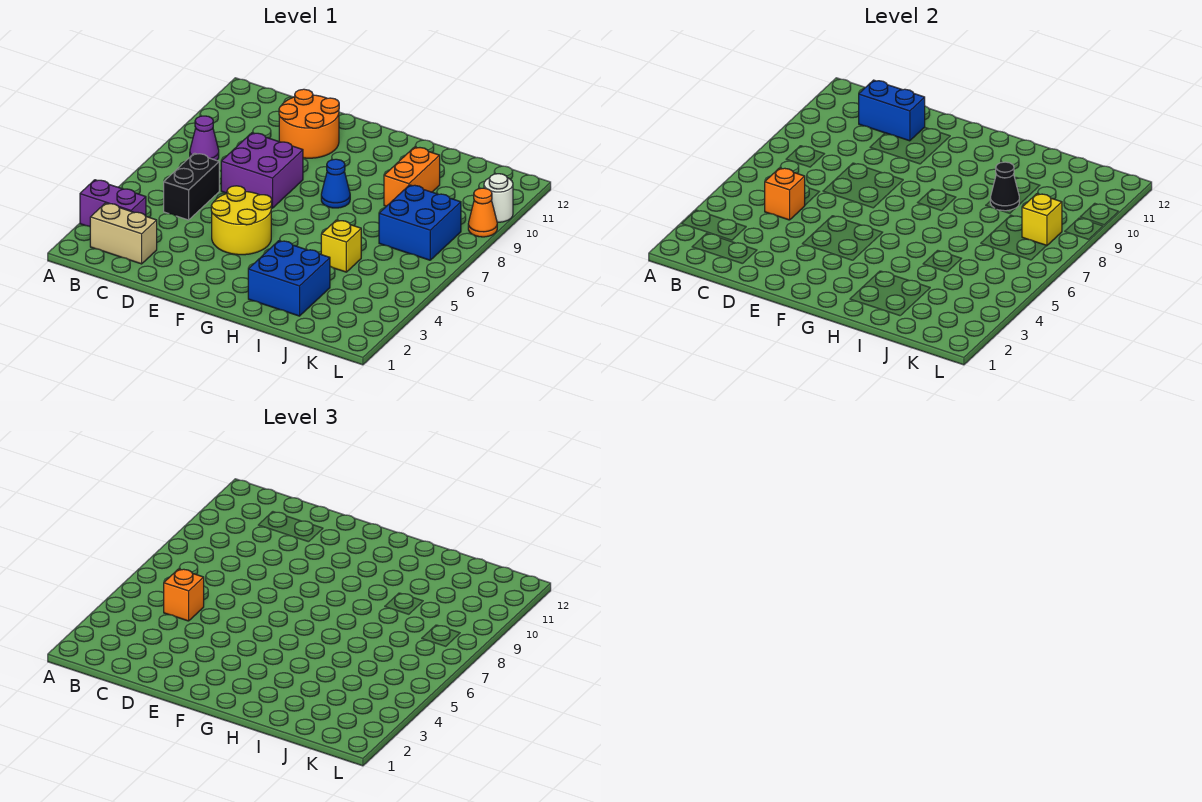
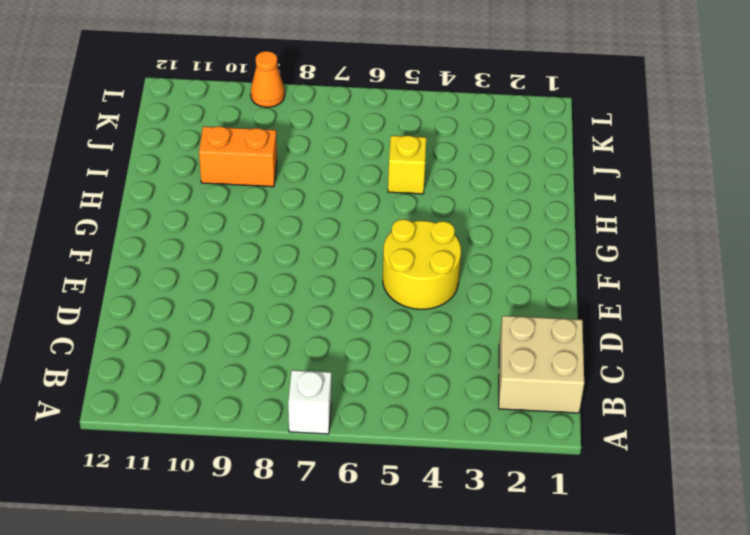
white brick A7 level 1 -> none
tan brick B1:C2 level 1 -> tan brick B2:C2 level 1
none -> purple brick A3:B3 level 1
none -> purple cone B8 level 1
none -> black brick C5:C6 level 1

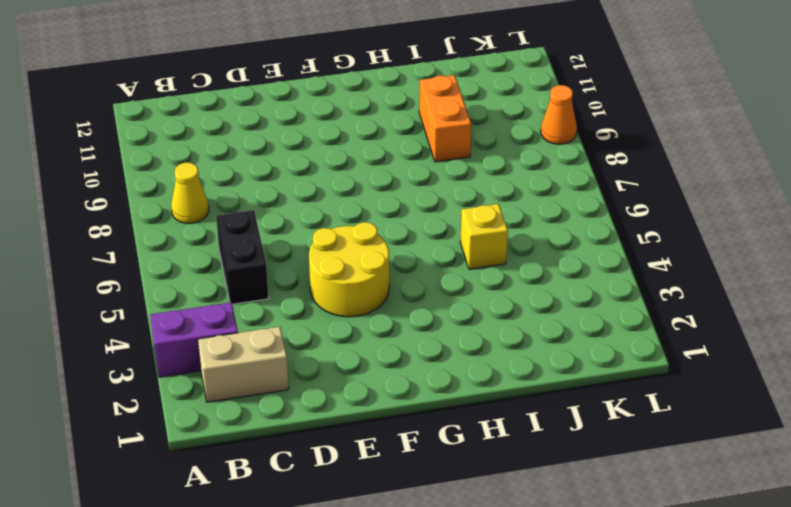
yellow cone B8 level 1 -> purple cone B8 level 1
none -> purple brick D7:E8 level 1
none -> orange round brick D10:E11 level 1
none -> blue cone G8 level 1

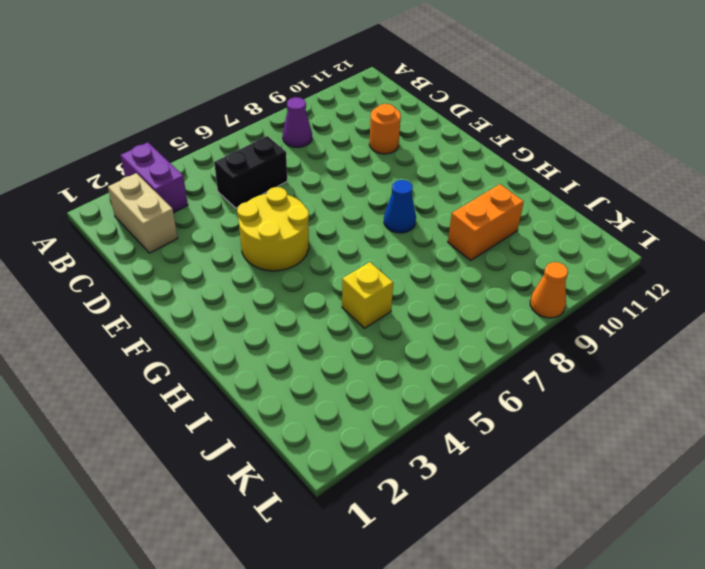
orange round brick D10 level 1 -> orange round brick D10:E11 level 1
none -> purple brick D7:E8 level 1
none -> blue brick H2:I3 level 1
none -> blue brick J7:K8 level 1

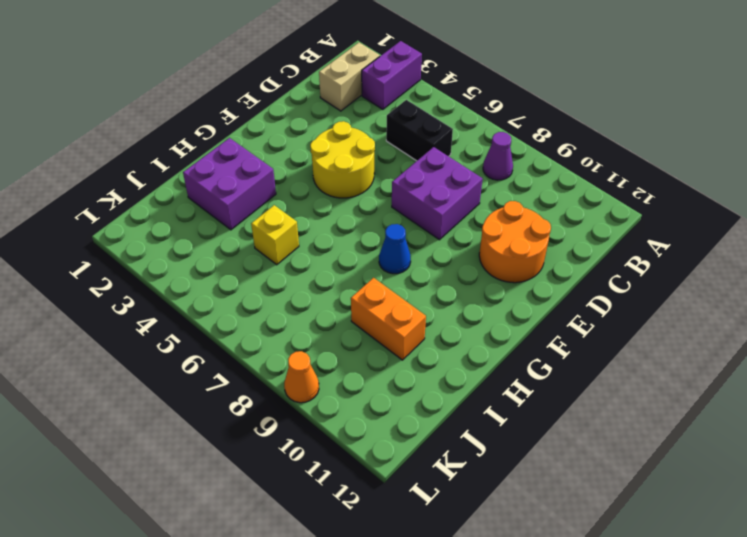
purple brick H2:I3 level 1 -> blue brick H2:I3 level 1
none -> blue brick J7:K8 level 1
none -> white round brick L10 level 1
none -> orange brick C5 level 2

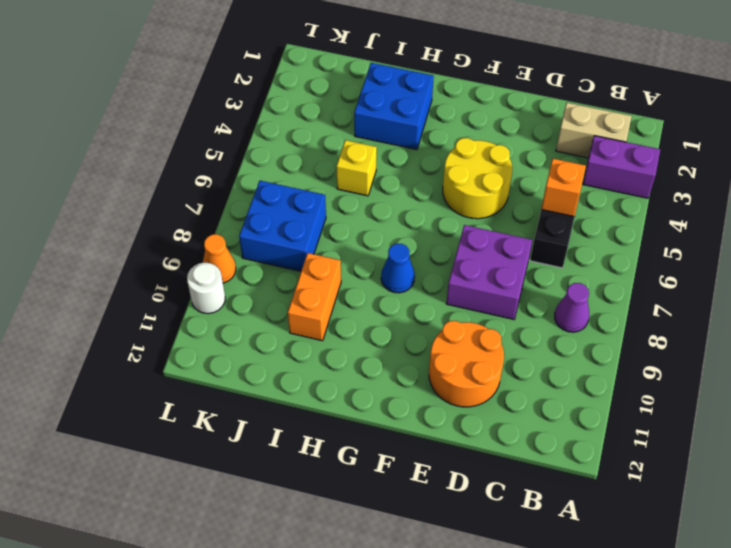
none -> blue brick C11:D11 level 2
none -> black cone I9 level 2
none -> yellow brick K8 level 2

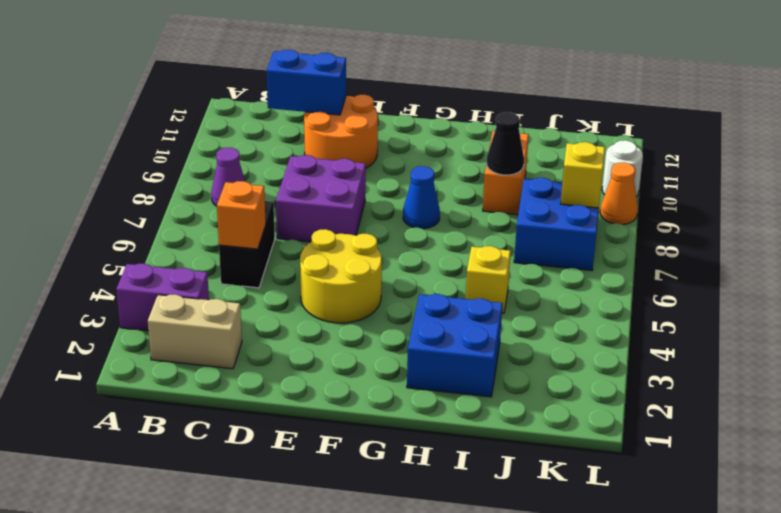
none -> orange brick C5 level 3

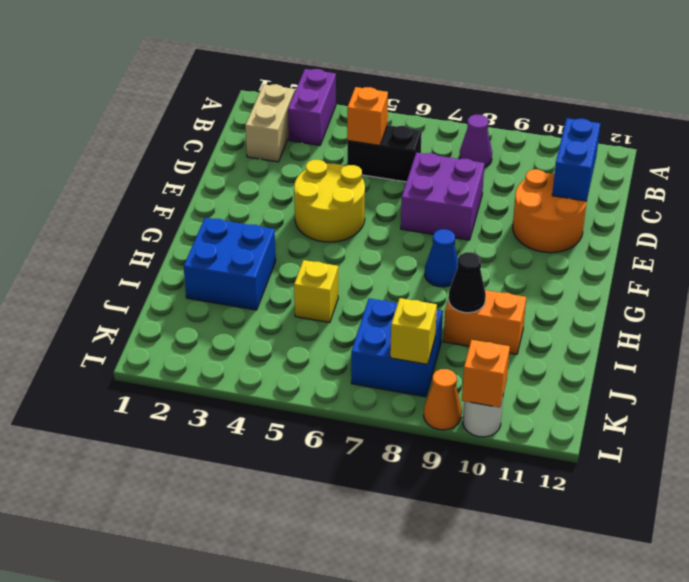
orange brick L10 level 2 -> orange brick C5 level 3

